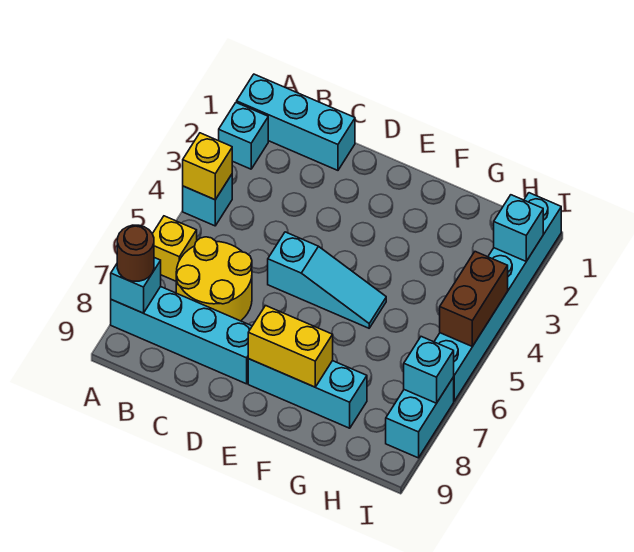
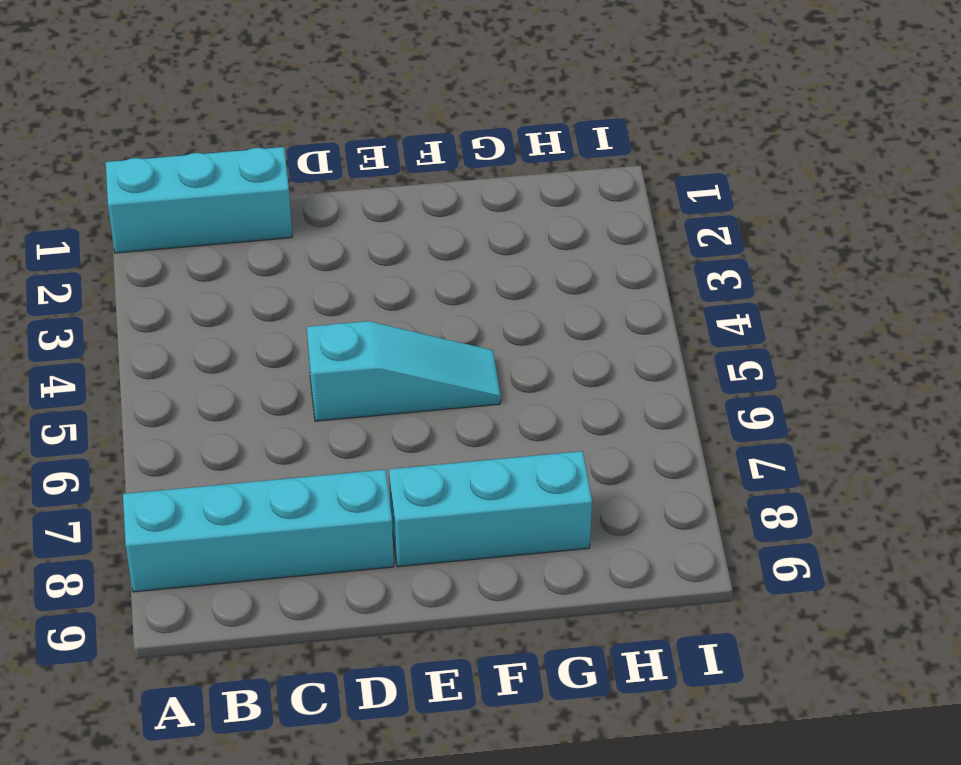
none -> cyan brick A2 level 1
none -> cyan brick A4 level 1
none -> yellow brick A6 level 1

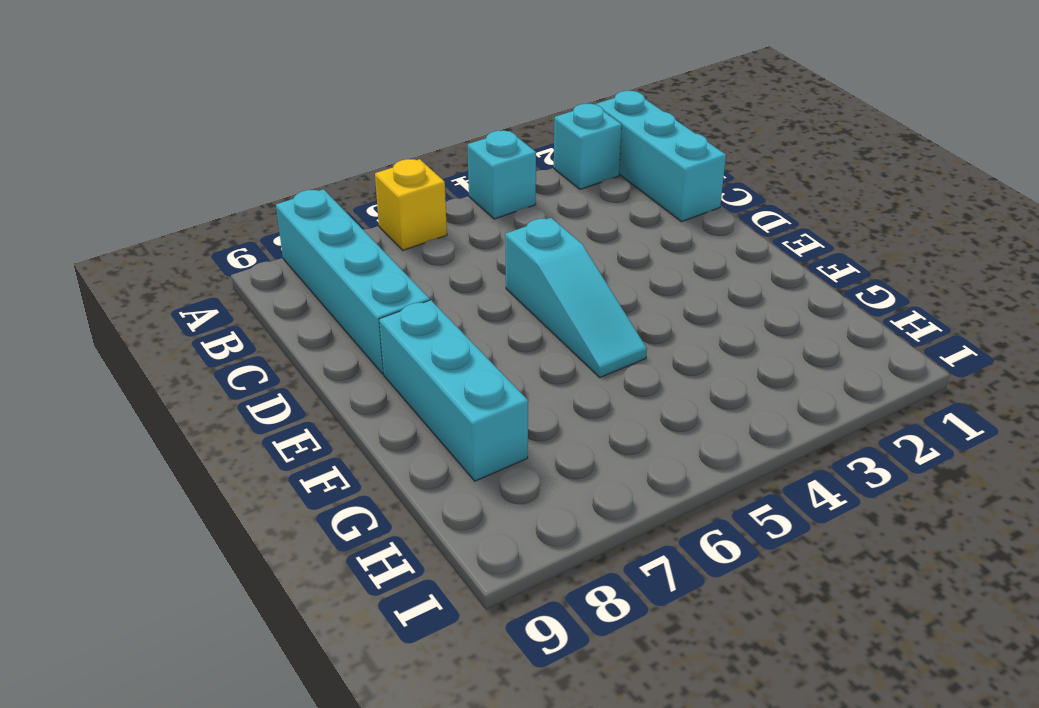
none -> yellow round brick B6:C7 level 1
none -> cyan brick I1:I6 level 1
none -> cyan brick I7:I8 level 1

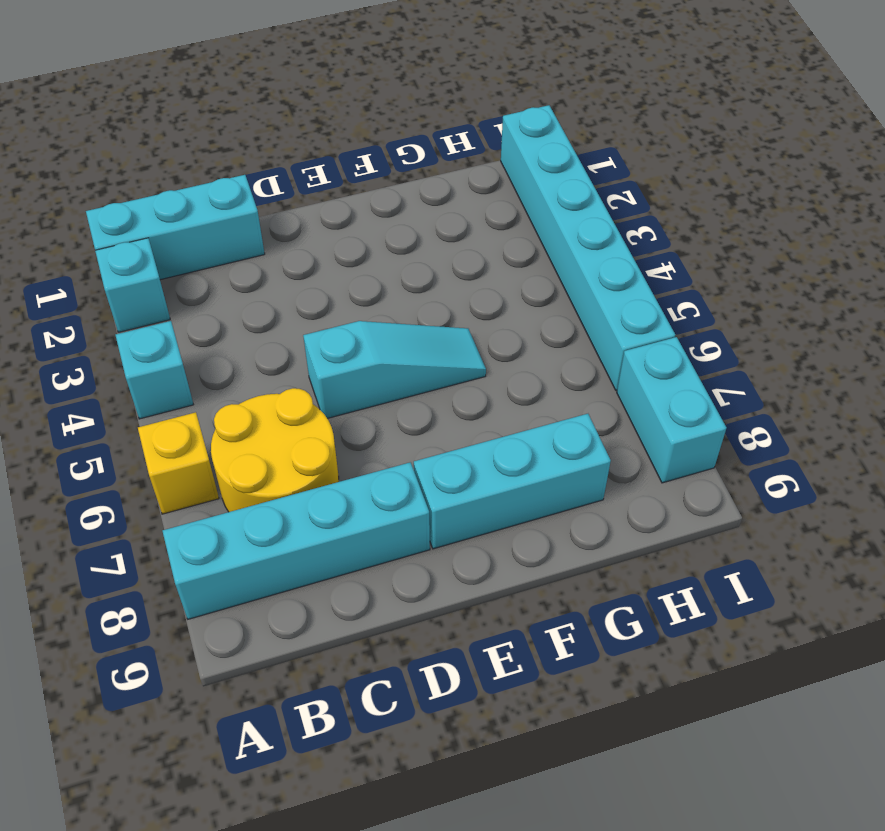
none -> yellow brick A4 level 2
none -> cyan brick A8 level 2
none -> yellow brick E8:F8 level 2

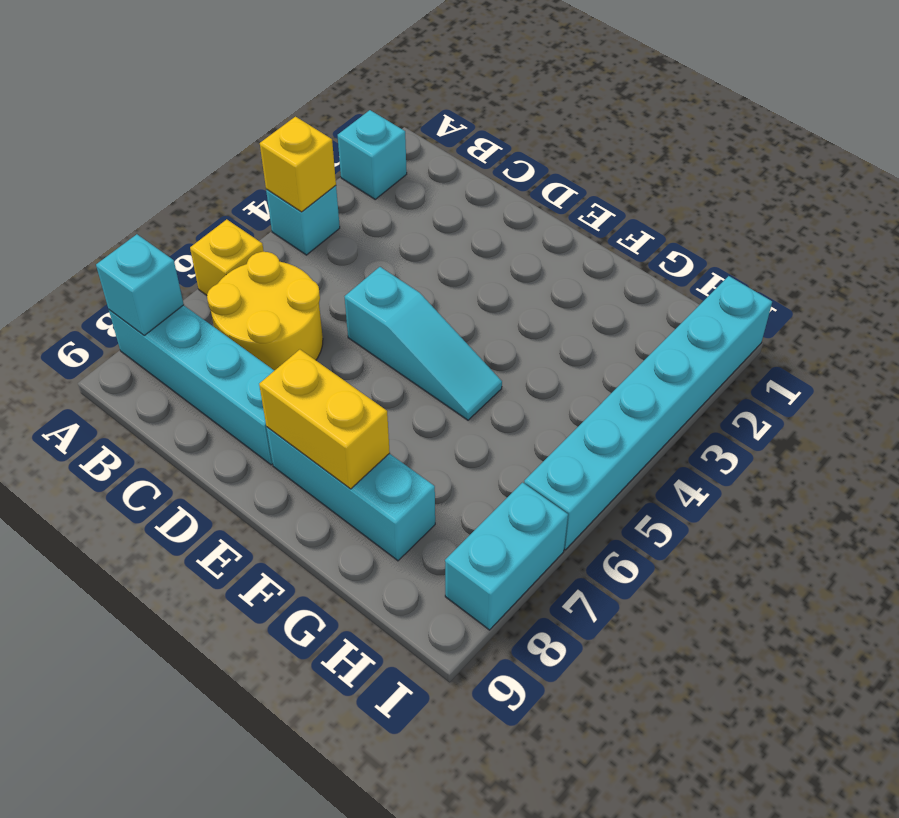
none -> cyan brick A1:C1 level 1
none -> cyan brick I2 level 2
none -> brown brick I4:I5 level 2

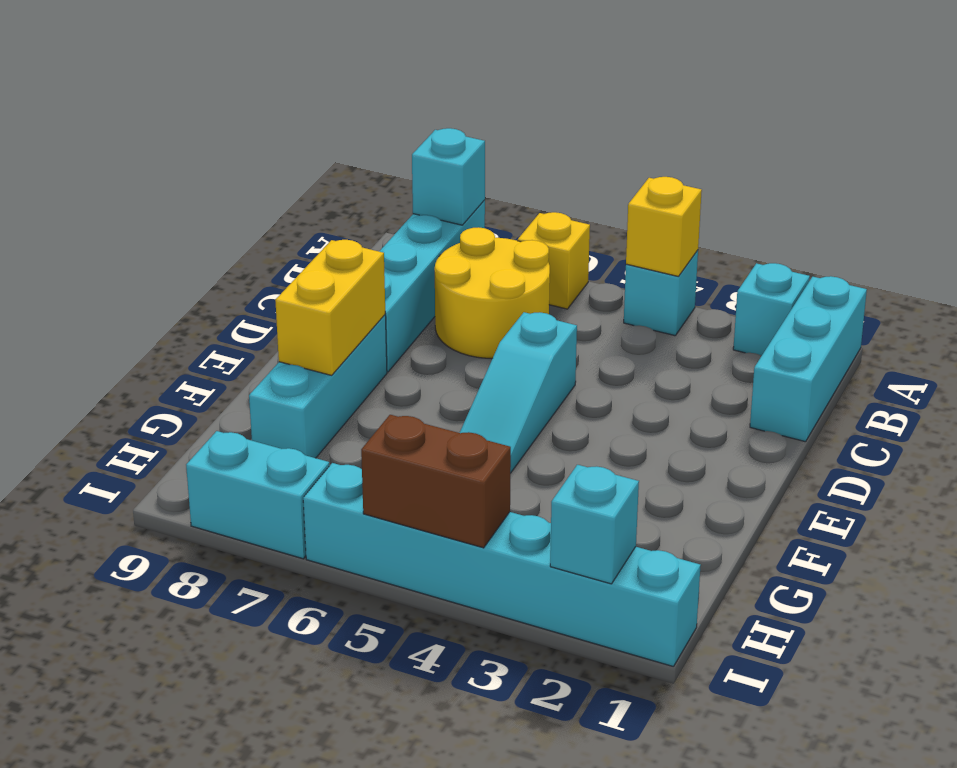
none -> cyan brick I7 level 2
none -> brown round brick A8 level 3

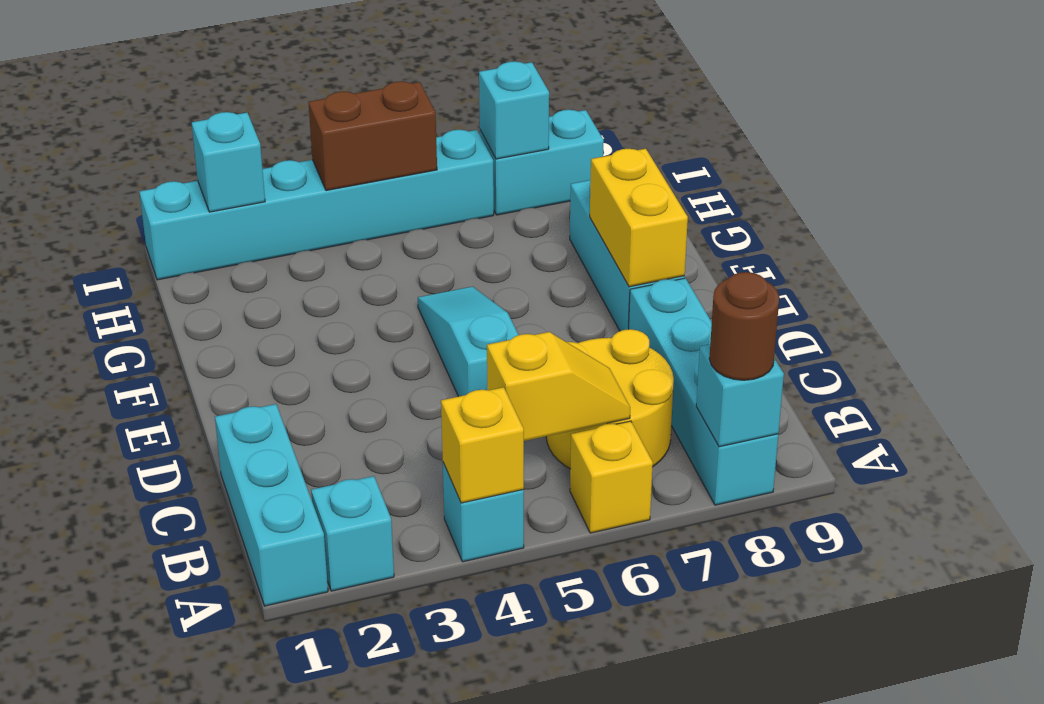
yellow slope B5:B6 level 2 top 5 -> none

